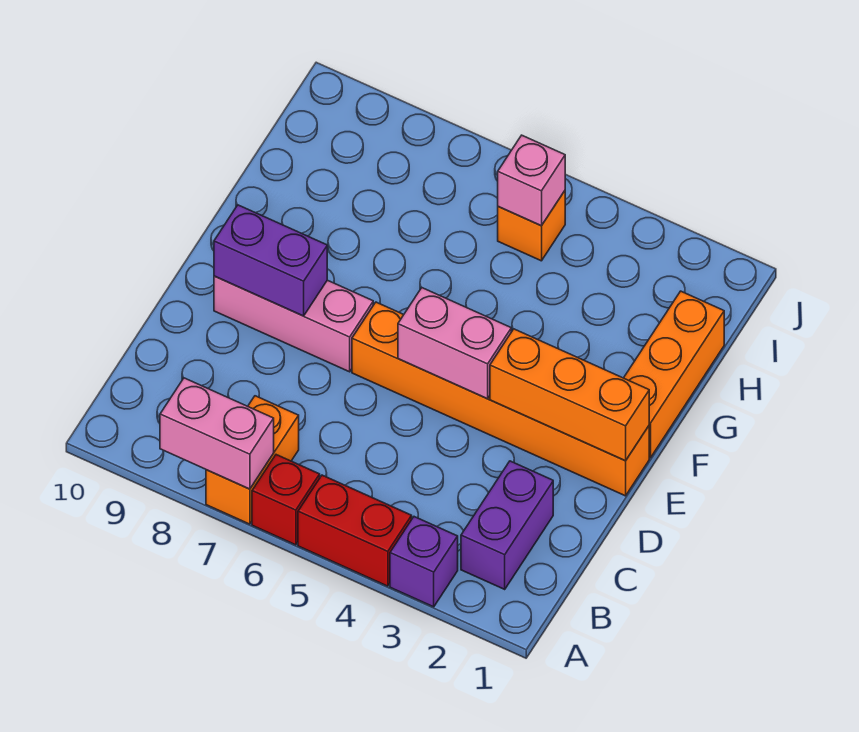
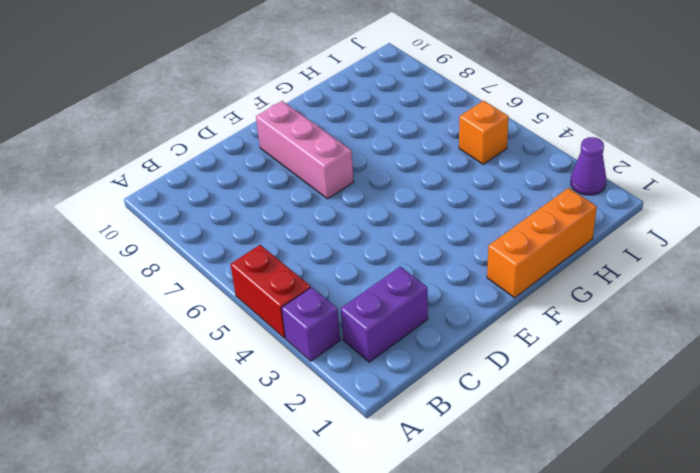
purple cone J2 level 1 -> none
none -> red brick A6 level 1
none -> orange brick A7:B7 level 1
none -> orange brick E1:E6 level 1

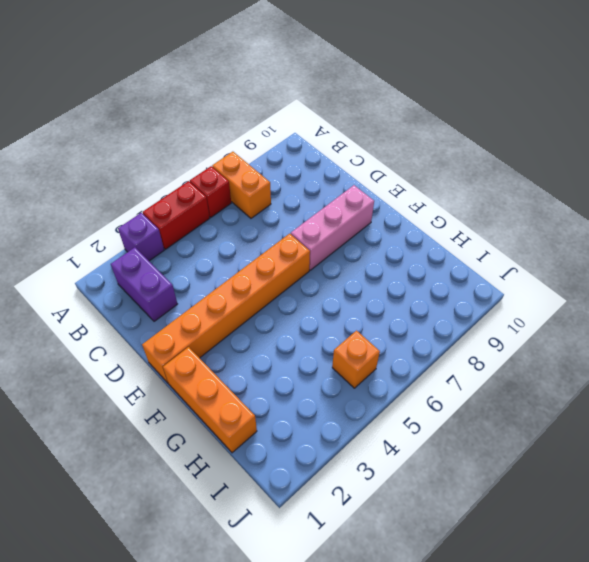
none -> pink brick A7:A8 level 2
none -> orange brick E1:E3 level 2
none -> pink brick E4:E5 level 2

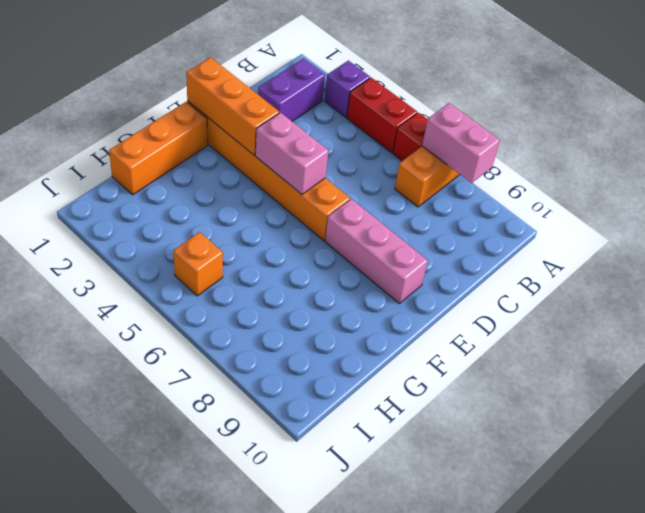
none -> purple brick E8:E9 level 2
none -> pink brick I5 level 2

